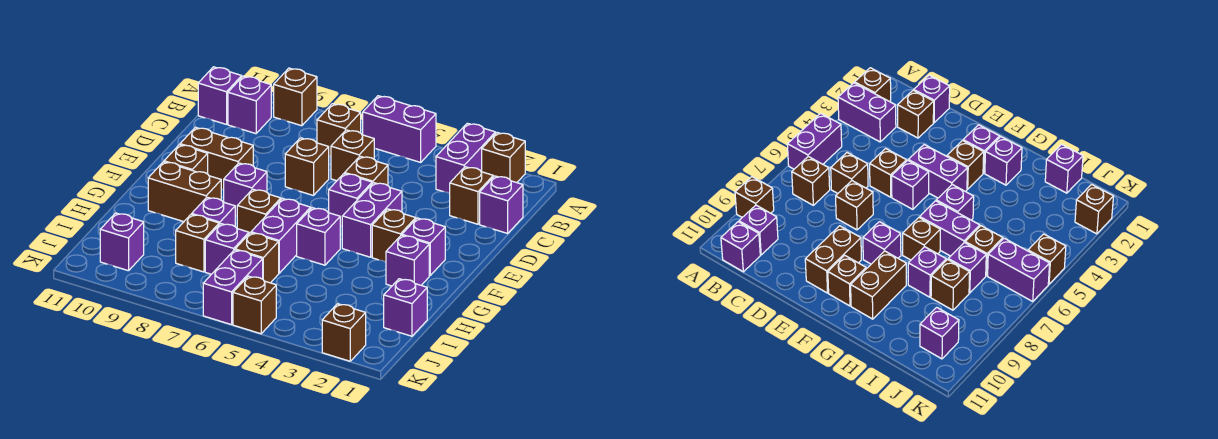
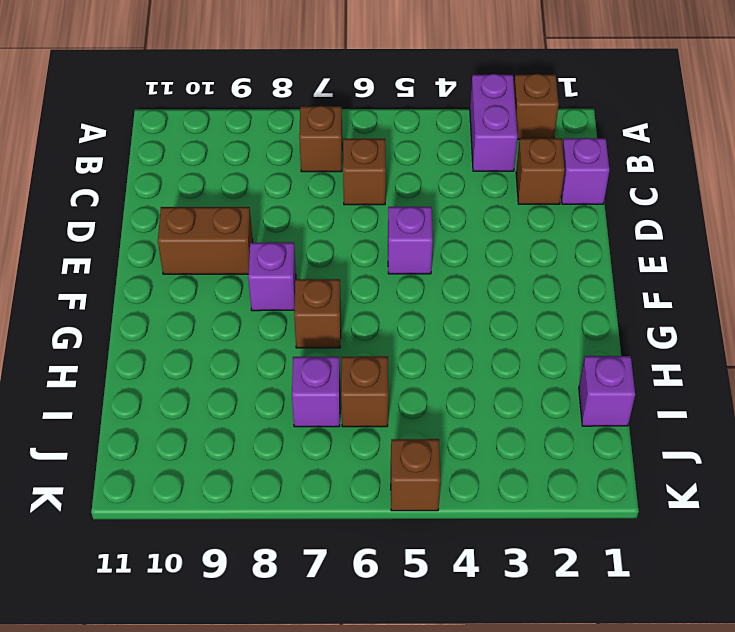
none -> purple brick A5:A6 level 1
none -> brown brick A9 level 1
none -> purple brick B10 level 1
none -> purple brick B11 level 1

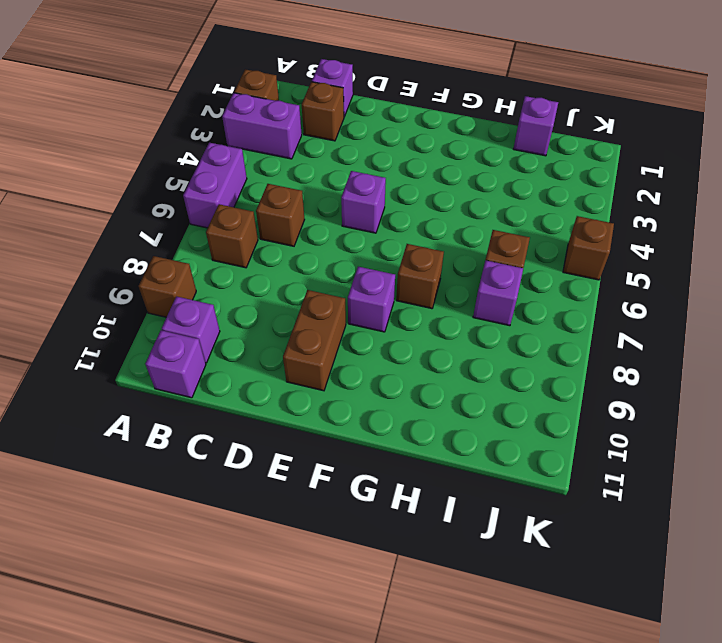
none -> brown brick D5 level 1
none -> brown brick D7 level 1
none -> purple brick E4:F4 level 1
none -> purple brick F2 level 1

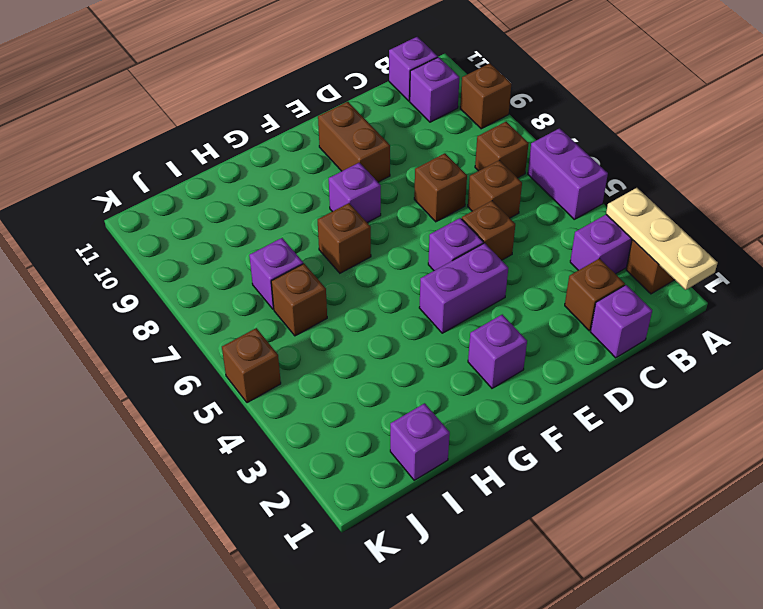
tan plate A1:A3 level 2 -> none
none -> brown brick F3 level 1
none -> brown brick F10 level 1
none -> purple brick G2 level 1
none -> purple brick G5 level 1

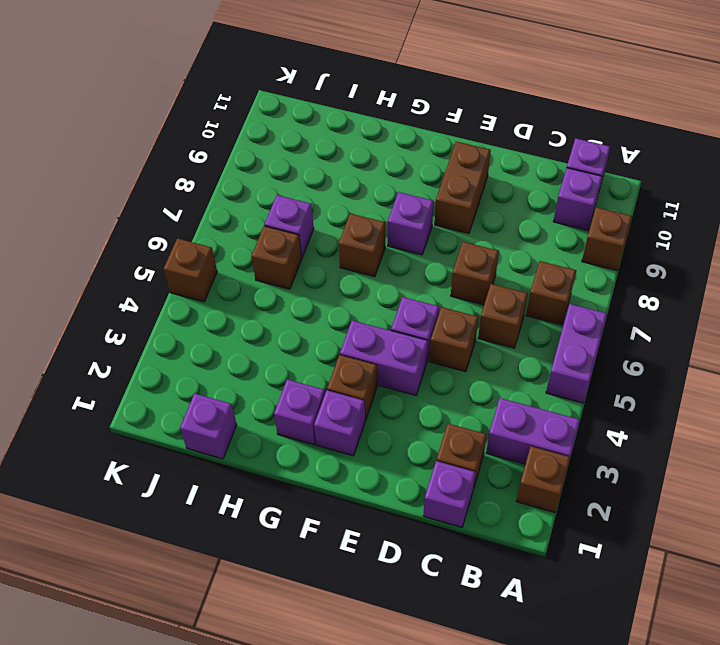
none -> brown brick F10 level 1
none -> purple brick G5 level 1
none -> purple brick G6:H6 level 1
none -> brown brick G9:G10 level 1

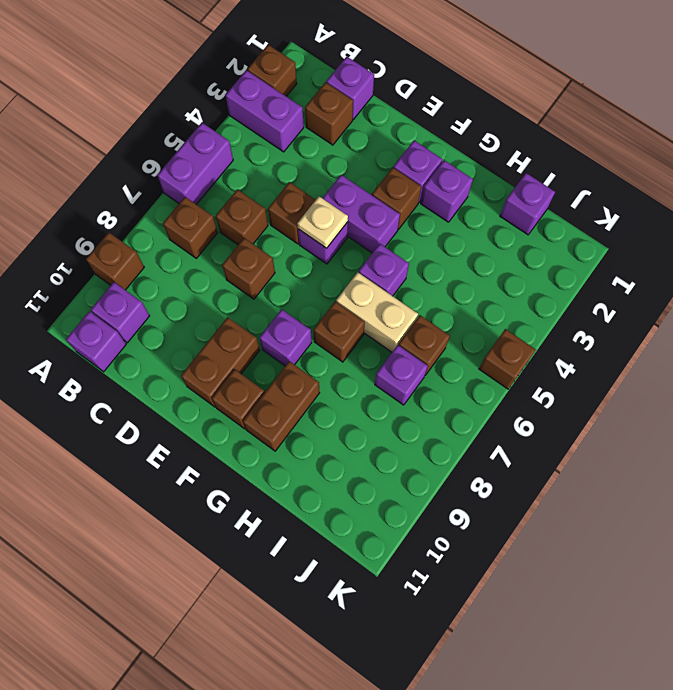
tan plate E5 level 2 -> none
tan brick G6:H6 level 1 -> purple brick G6:H6 level 1
none -> purple brick H8 level 1
none -> brown brick I8 level 1
none -> purple brick J6:K6 level 1
none -> purple brick J10 level 1

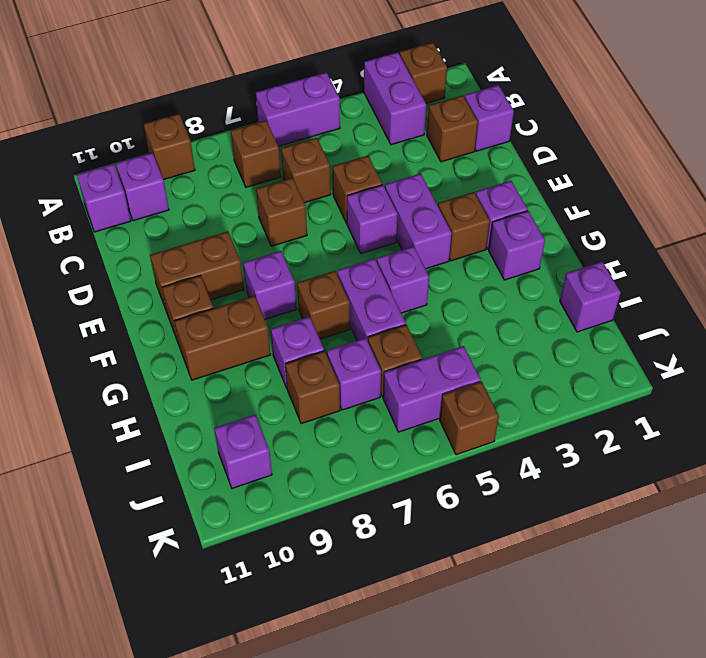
purple brick J5:J6 level 1 -> purple brick J6:K6 level 1
none -> brown brick K2 level 1

